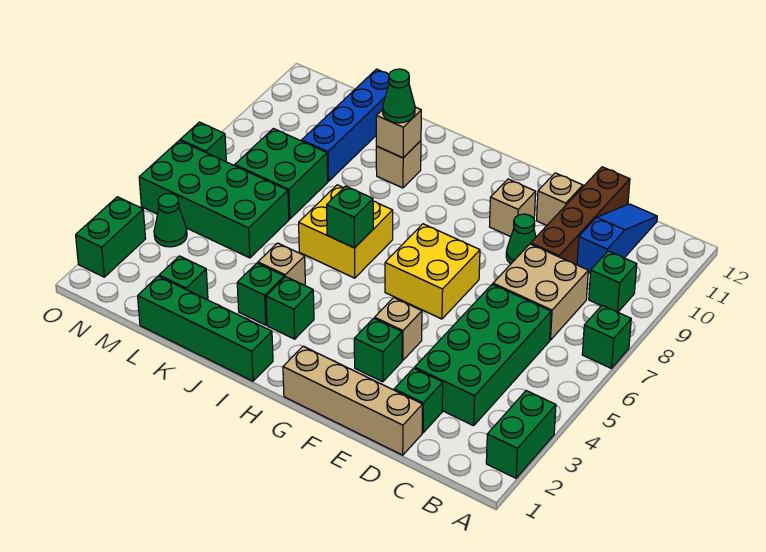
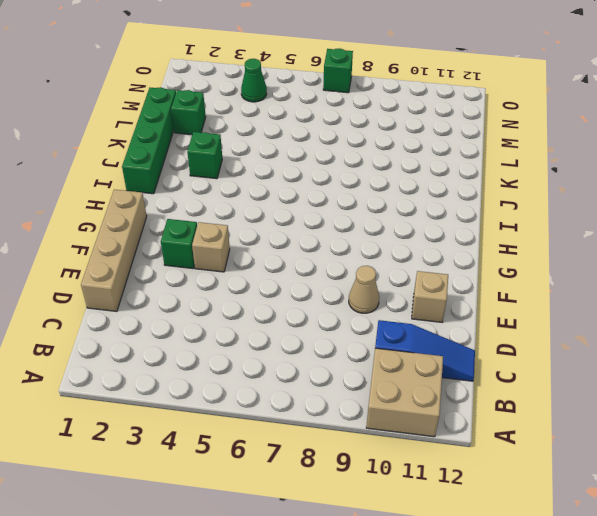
tan brick A10:B11 level 1 -> tan brick C7:D8 level 1
tan cone E9 level 1 -> green cone E9 level 1
none -> green brick A2:A3 level 1
none -> green brick A7 level 1
none -> green brick B9 level 1
none -> green brick C3:D6 level 1

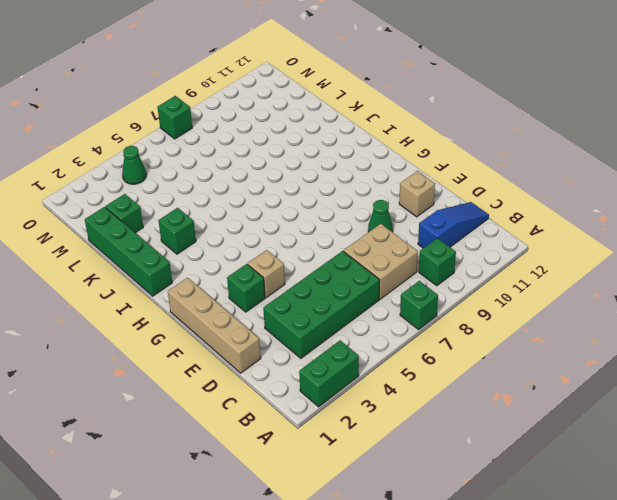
none -> green brick D2 level 1
none -> brown brick D9:D12 level 1
none -> yellow brick F6:G7 level 1
none -> tan brick F10 level 1

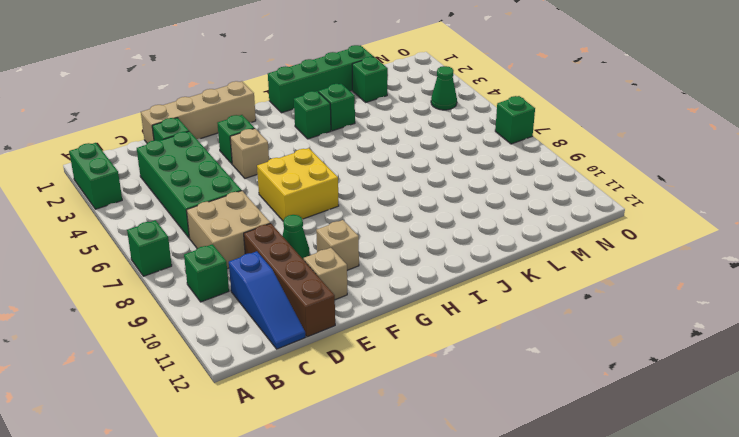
none -> yellow brick I6:J7 level 1
none -> tan brick J4 level 1
none -> tan brick J10 level 1
none -> green brick L5:O6 level 1

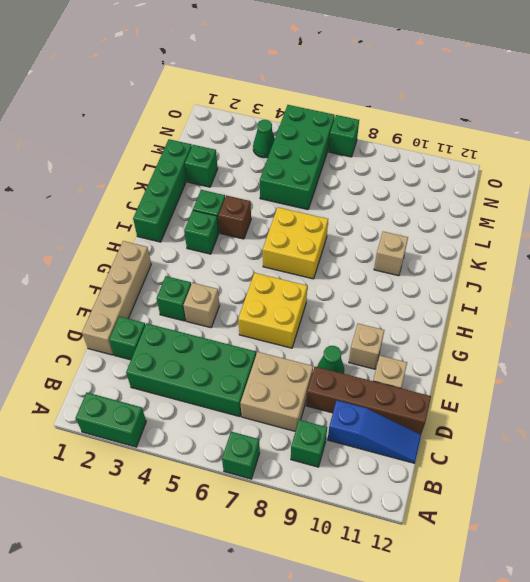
brown brick J4 level 1 -> tan brick J4 level 1
none -> green brick L7:M8 level 1
none -> blue brick L9:L12 level 1
none -> green brick O2:O3 level 1
none -> green brick I6 level 2

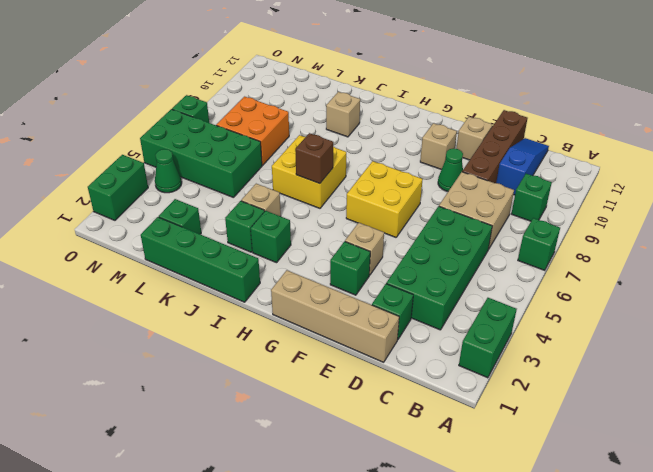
brown brick I6 level 2 -> green brick I6 level 2
orange brick L7:M8 level 1 -> green brick L7:M8 level 1
none -> blue brick L9:L12 level 1
none -> tan brick J10 level 2
none -> green cone J10 level 3

